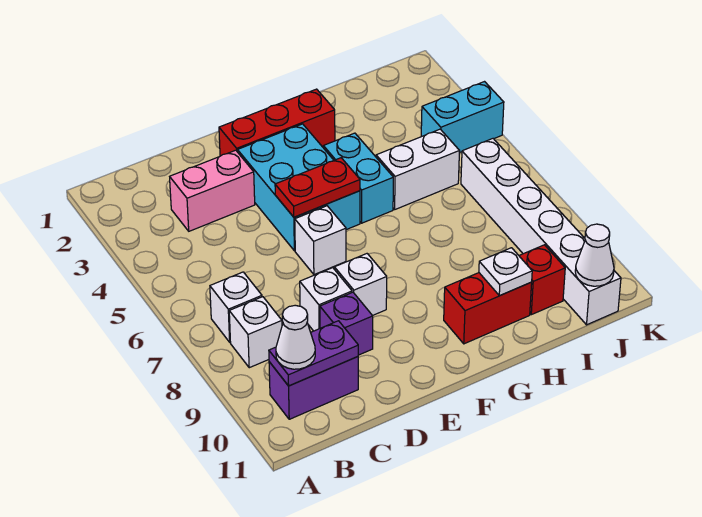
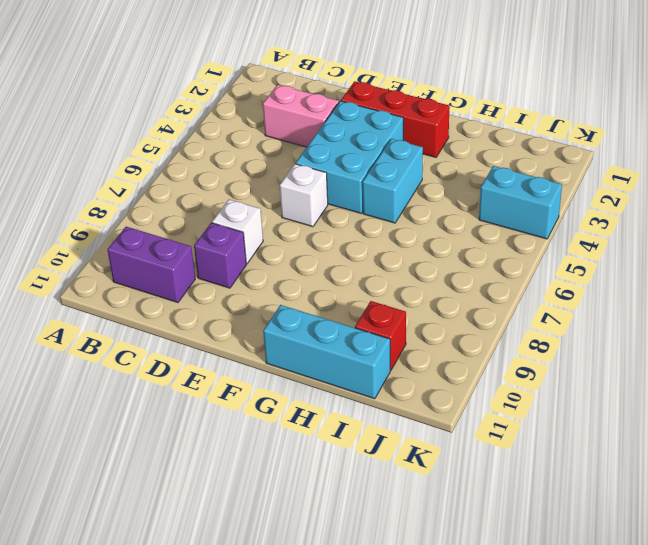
cyan brick G11:I11 level 1 -> none
none -> white brick B7 level 1
none -> white brick B8 level 1
none -> white brick E8 level 1

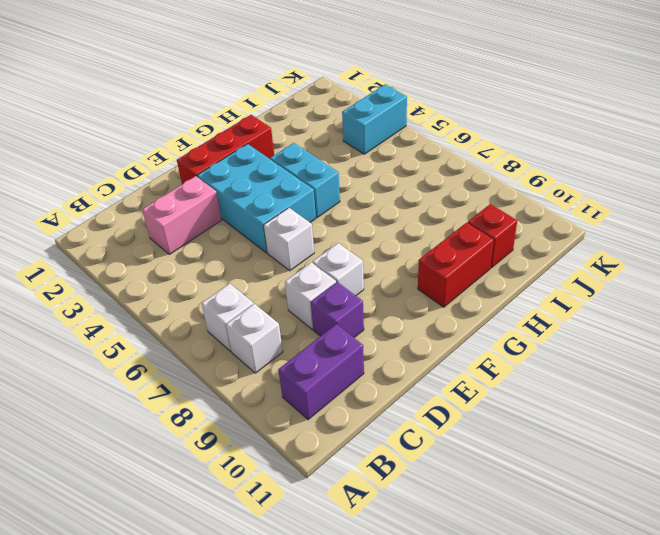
none -> white brick H5:I5 level 1
none -> white brick J6:J11 level 1
none -> purple plate B10:C10 level 2

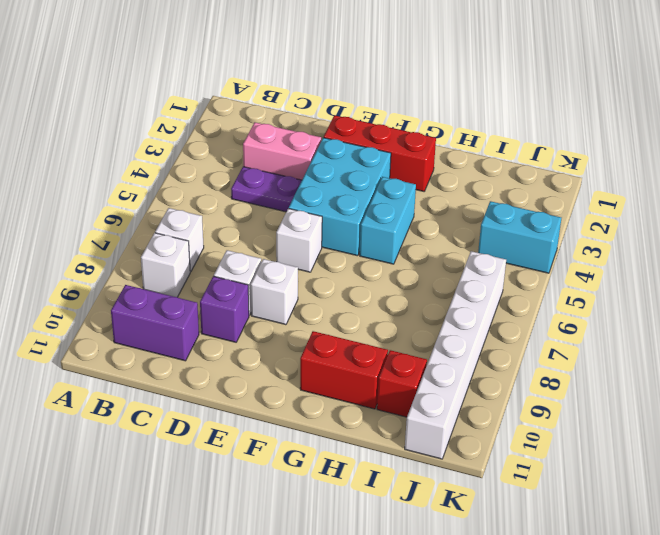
purple plate C4:D4 level 1 -> purple plate B10:C10 level 2
none -> white brick H5:I5 level 1
none -> red plate E5:F5 level 2
none -> white plate H10 level 2

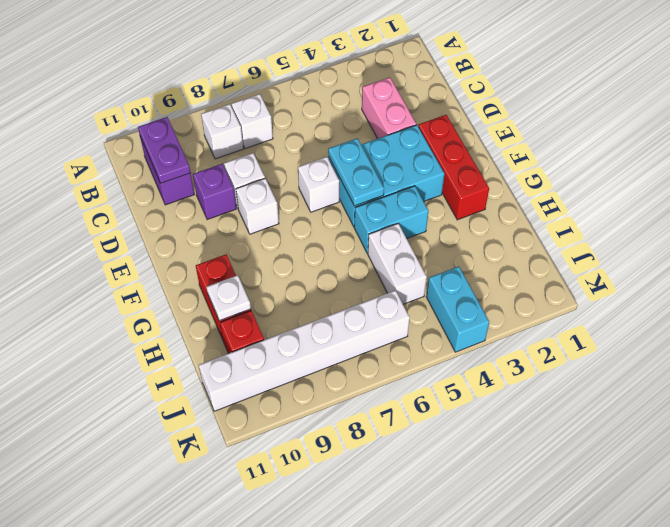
cyan plate E5:F5 level 2 -> red plate E5:F5 level 2
none -> white cone J11 level 2
none -> white cone B10 level 3

